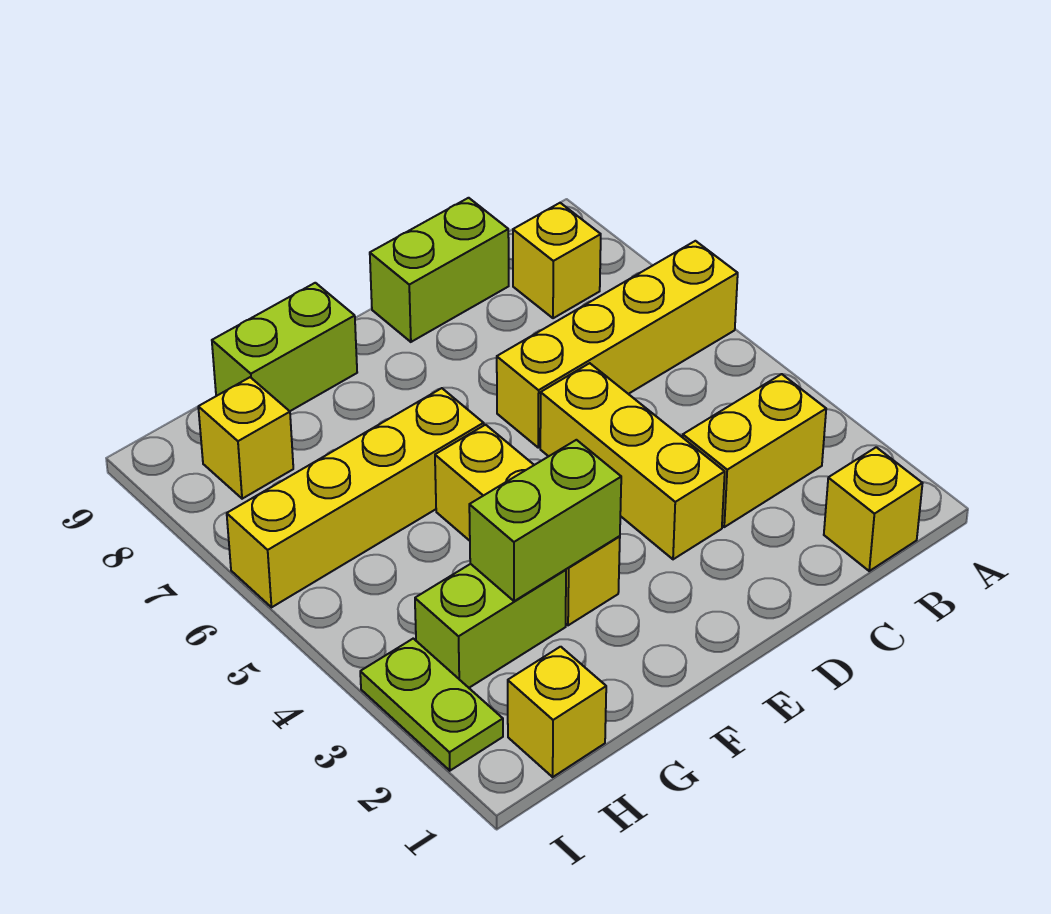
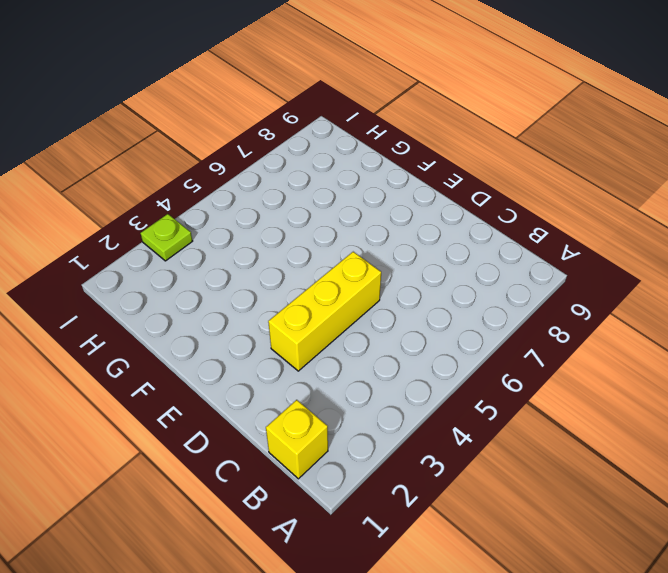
lime plate I3 level 1 -> lime plate I2:I3 level 1
none -> yellow brick A6:D6 level 1
none -> yellow brick B3:C3 level 1
none -> yellow brick B8 level 1

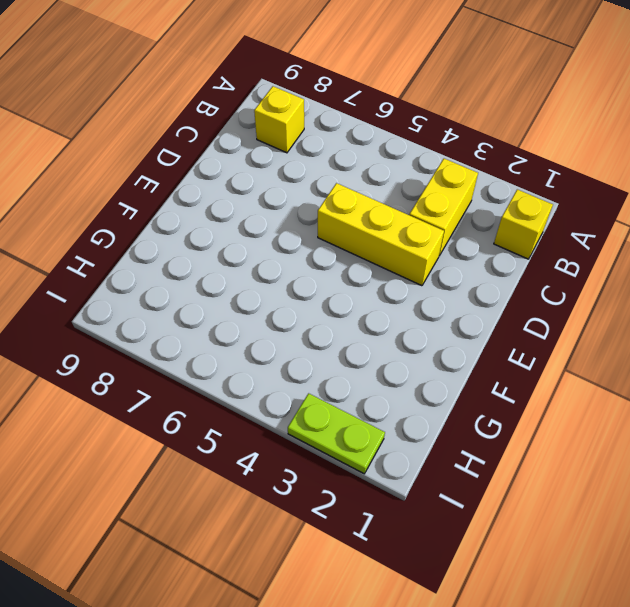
none -> yellow brick A6:D6 level 1
none -> lime brick C9:D9 level 1
none -> yellow brick F3:F5 level 1

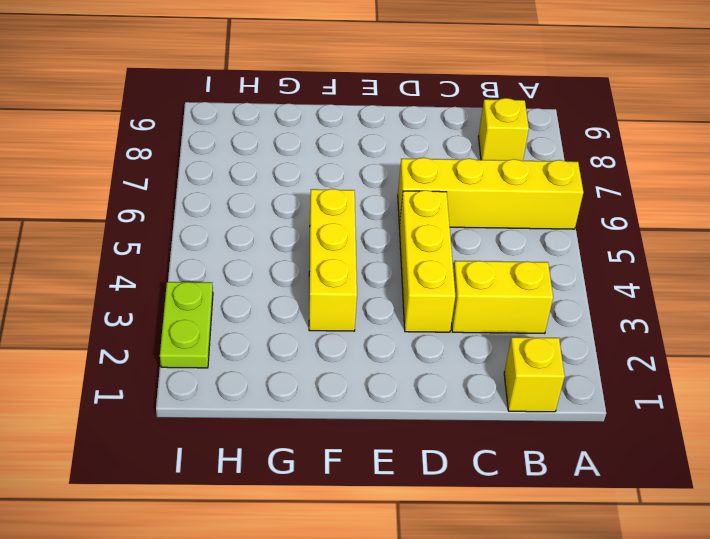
none -> lime brick C9:D9 level 1
none -> yellow brick F6:I6 level 1
none -> lime brick F9:G9 level 1

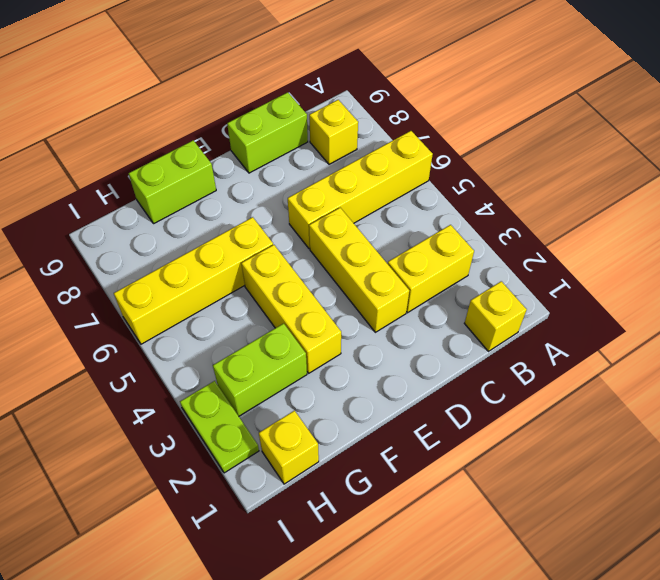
none -> yellow brick H8 level 1
none -> lime brick F3:G3 level 2

